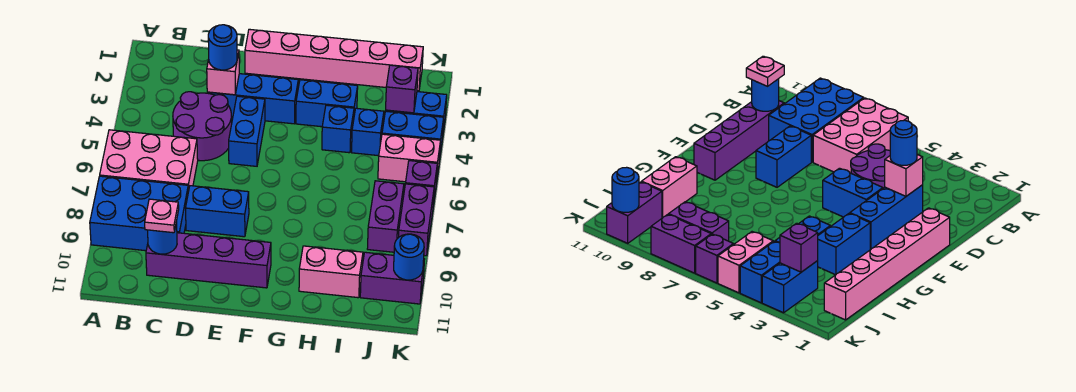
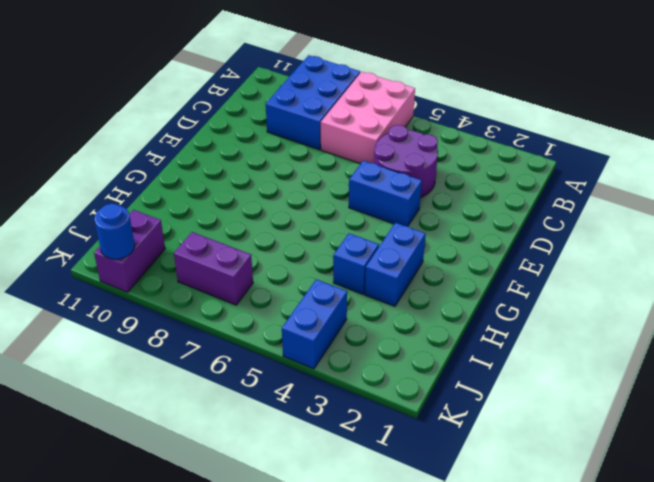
none -> purple brick C10:F10 level 1
none -> blue brick D3:F3 level 1
none -> blue brick D8:E8 level 1

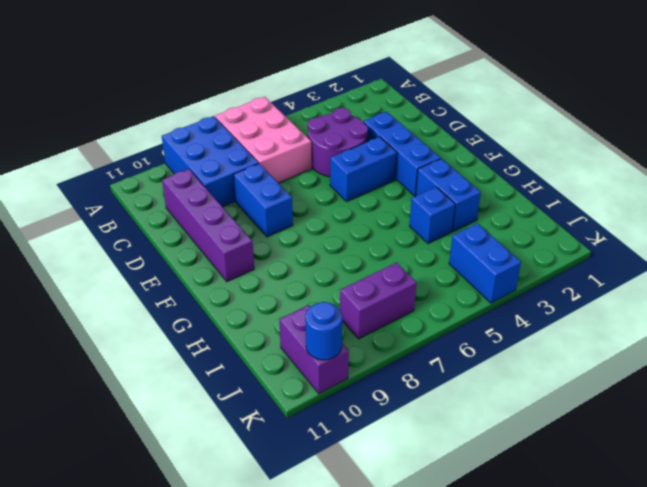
none -> pink brick E1:J1 level 1
none -> pink brick H10:I10 level 1
none -> blue brick I4 level 1

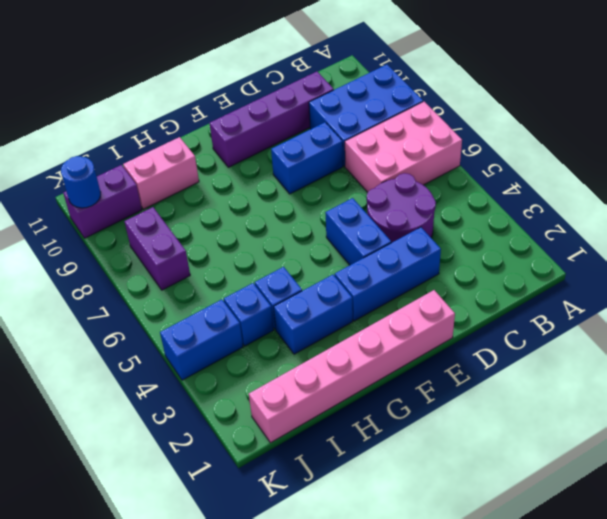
none -> blue brick J3:K3 level 1
none -> pink brick J5:K5 level 1
none -> purple brick K6 level 1

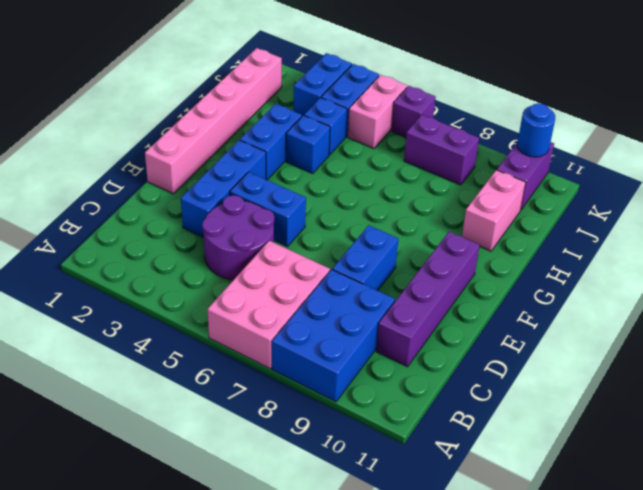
none -> purple brick K7:K8 level 1
none -> blue round brick C10 level 2
none -> pink brick D3 level 2

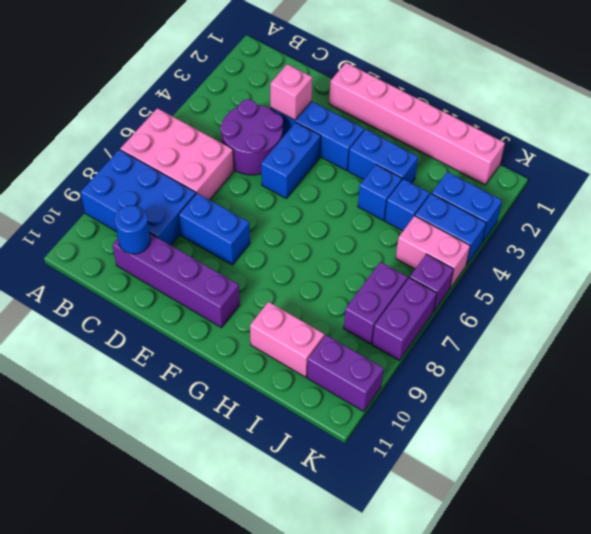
none -> purple brick J3 level 2
none -> blue round brick K10 level 2
none -> pink plate C10 level 3

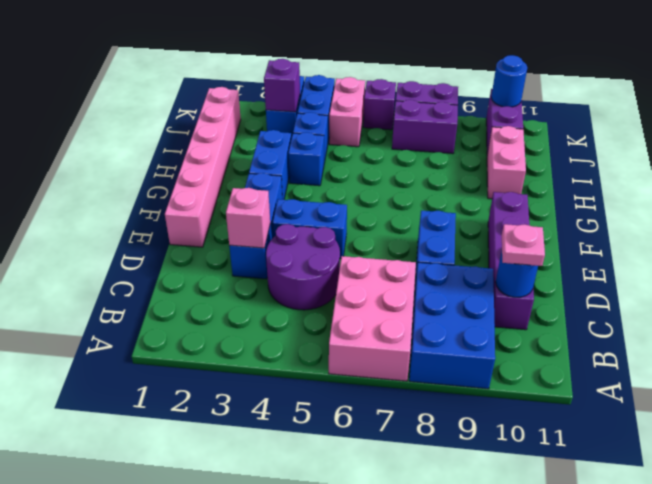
none -> blue round brick D3 level 3

